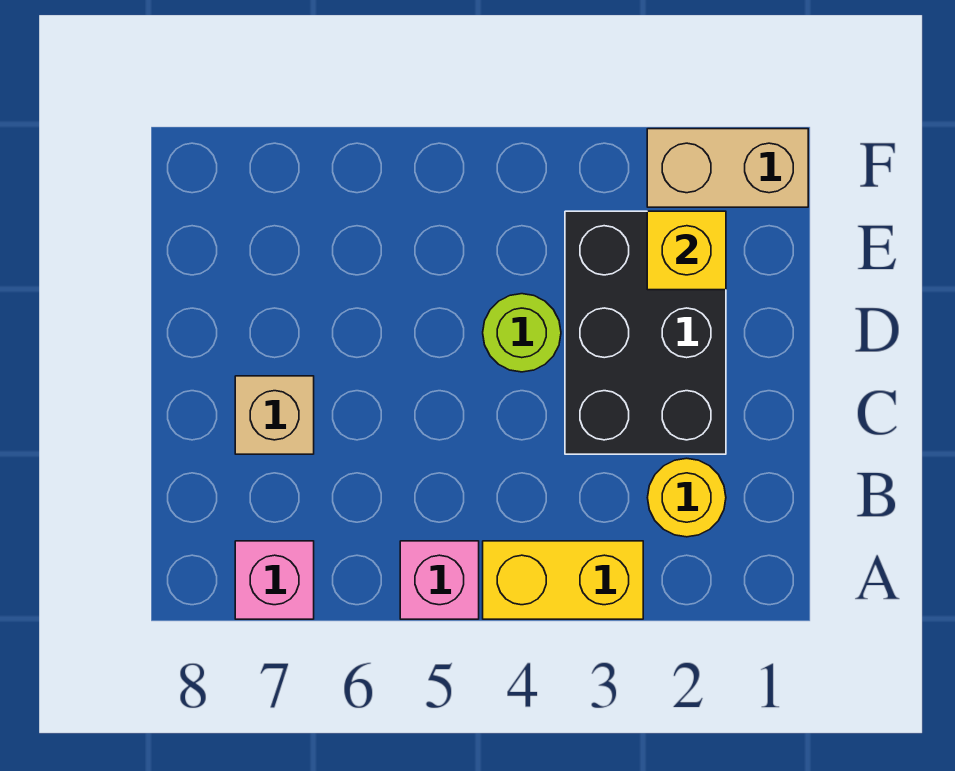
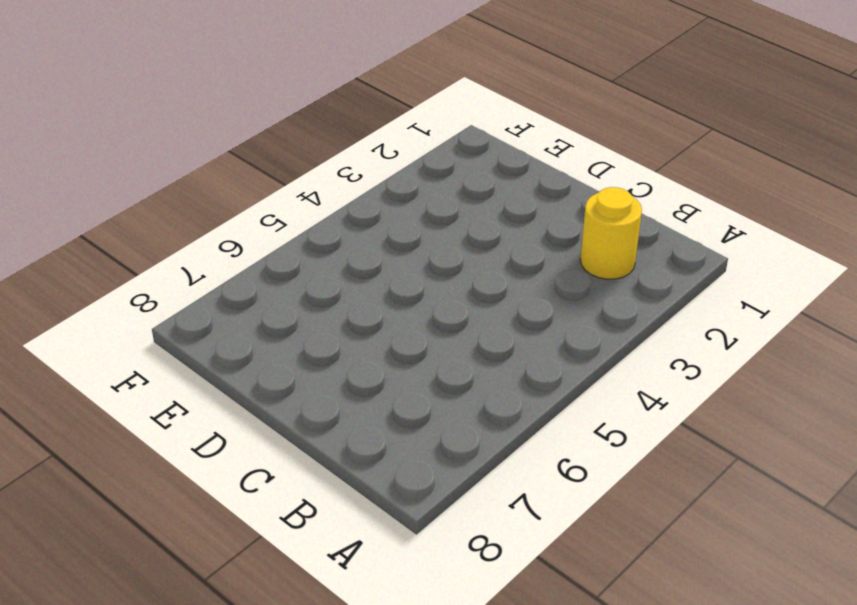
none -> yellow brick A3:A4 level 1
none -> pink brick A5 level 1

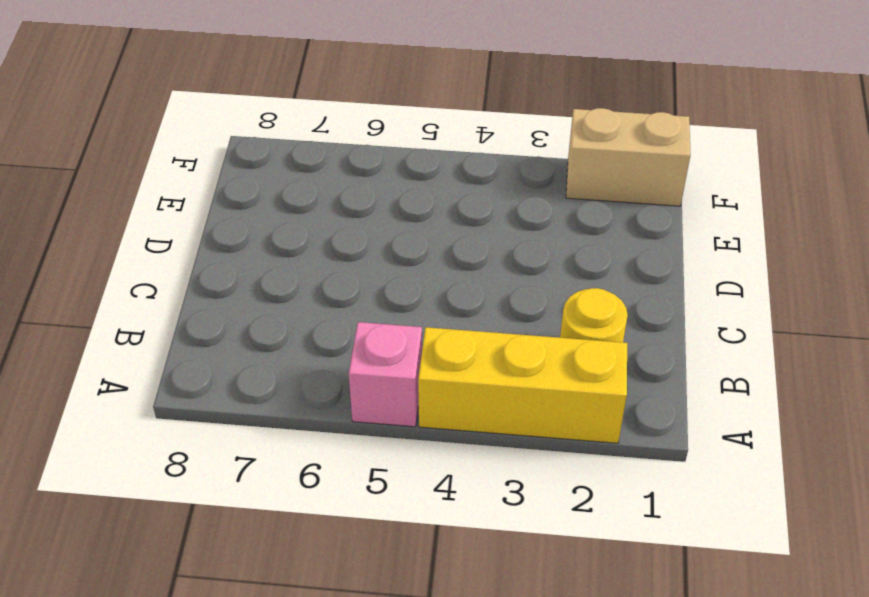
yellow brick A2:A4 level 1 -> yellow brick A3:A4 level 1
none -> pink brick A7 level 1
none -> black brick C2:E3 level 1

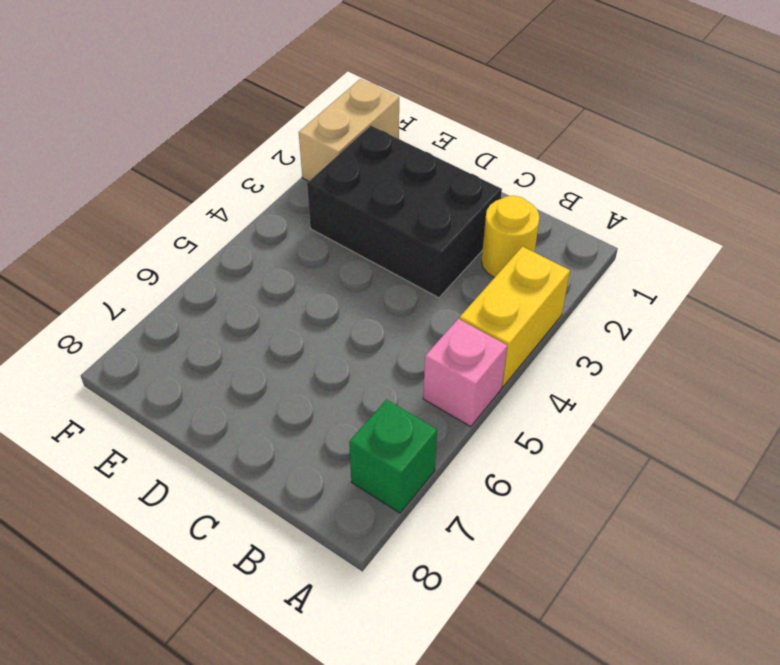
green brick A7 level 1 -> pink brick A7 level 1
none -> tan brick C7 level 1
none -> lime round brick D4 level 1

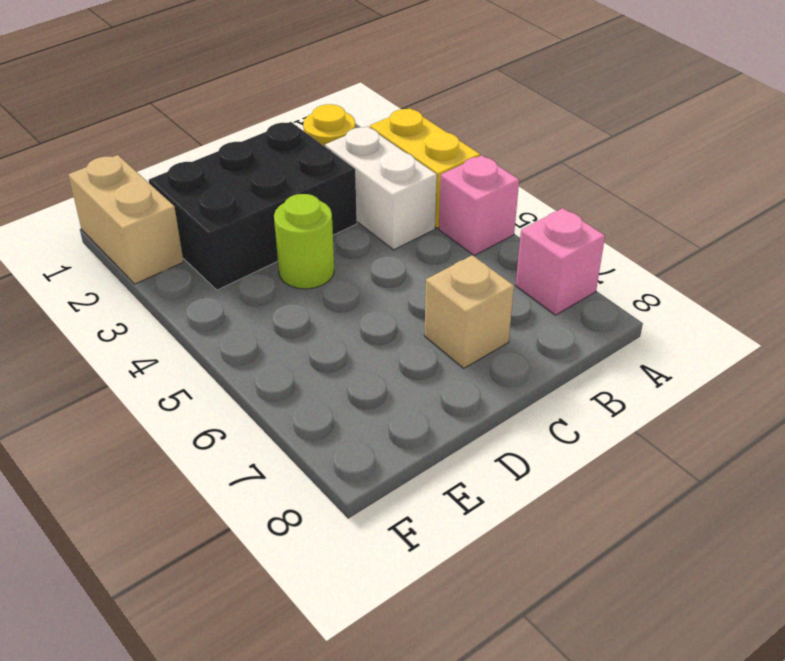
white brick B3:B4 level 1 -> none
none -> yellow brick E2 level 2

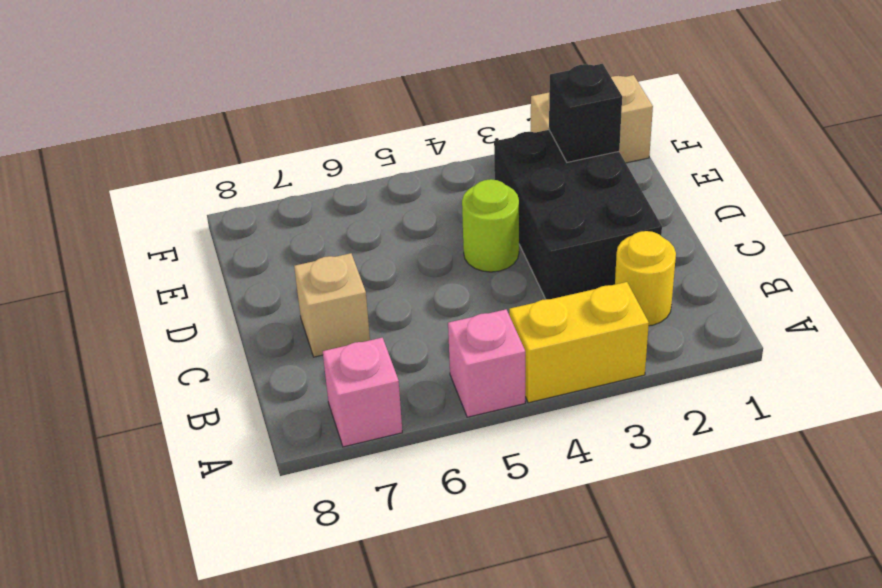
black brick E2 level 2 -> yellow brick E2 level 2

